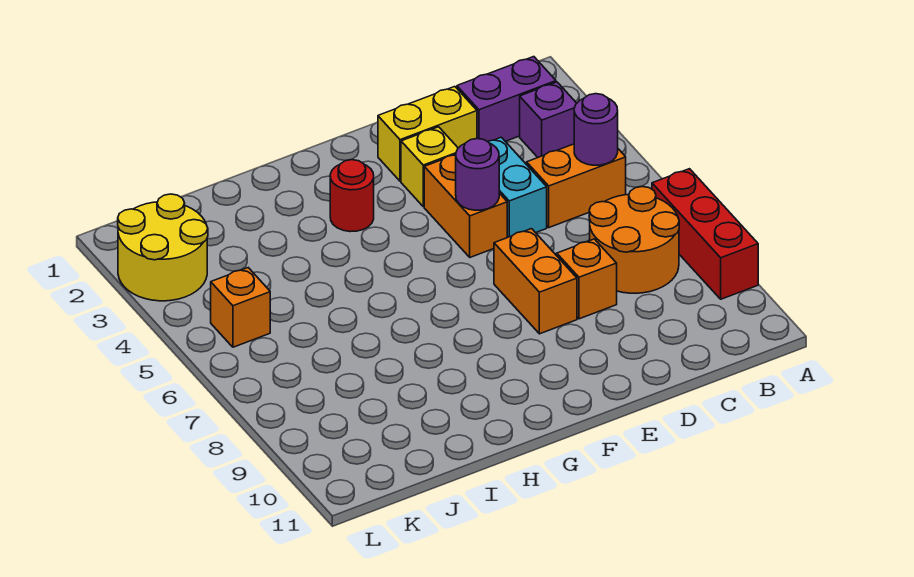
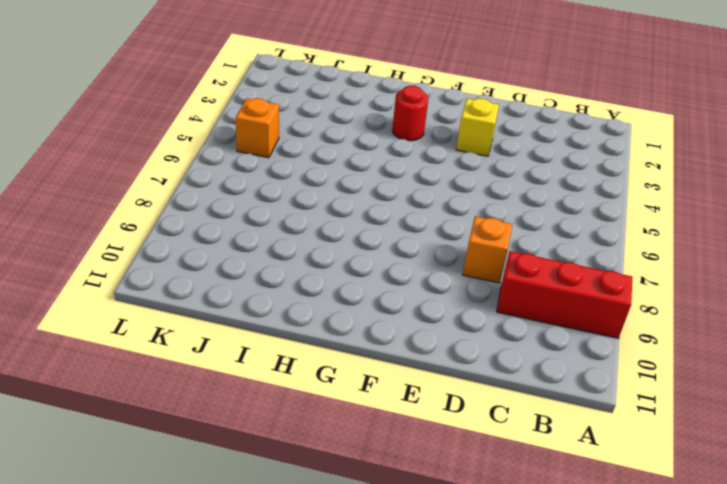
red brick A9:C9 level 1 -> red brick A7:A9 level 1
none -> purple brick B2:C2 level 1
none -> purple brick B3 level 1
none -> orange brick B5:C5 level 1

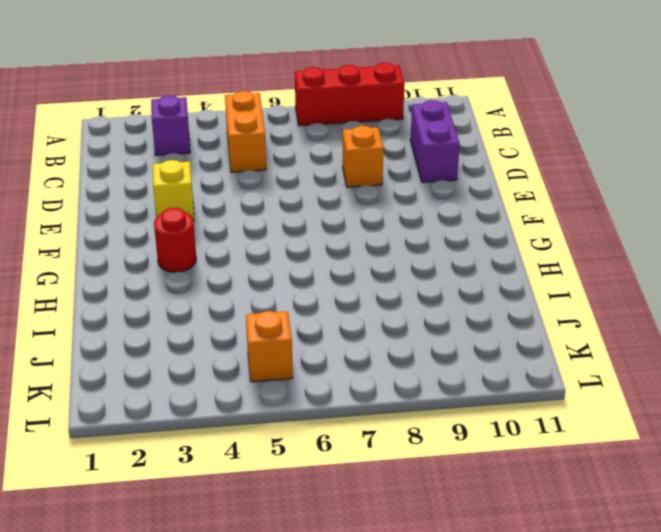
purple brick C10:D10 level 1 -> purple brick B2:C2 level 1
none -> orange round brick B7:C8 level 1
none -> yellow brick D2:E2 level 1
none -> cyan brick D4:D5 level 1

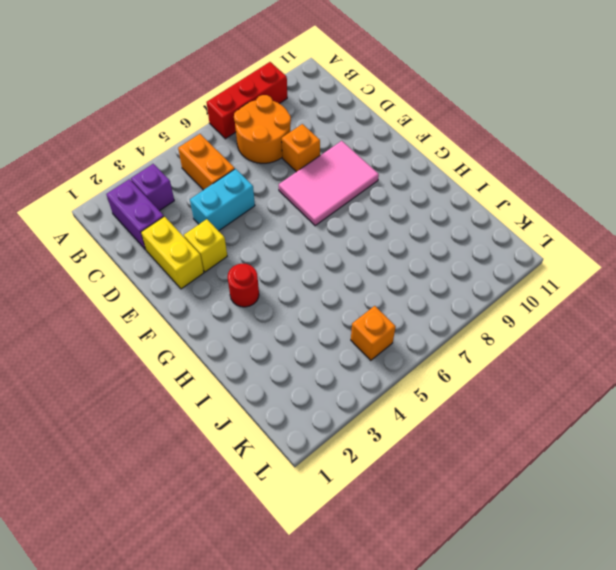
pink tile E7:F9 level 1 -> orange brick E7:E8 level 1
none -> orange brick E4:E5 level 1
none -> yellow round brick K2:L3 level 1
none -> purple round brick B5 level 2

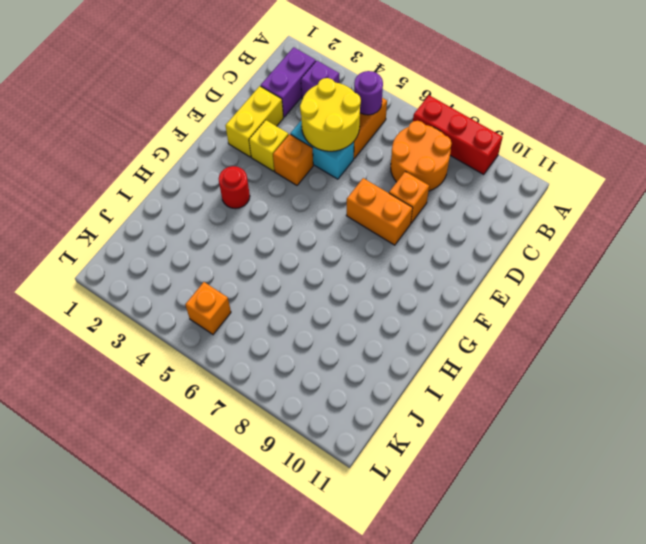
yellow round brick C4:D5 level 2 -> yellow round brick K2:L3 level 1
orange brick E4 level 1 -> orange brick E4:E5 level 1
none -> purple round brick E5 level 2

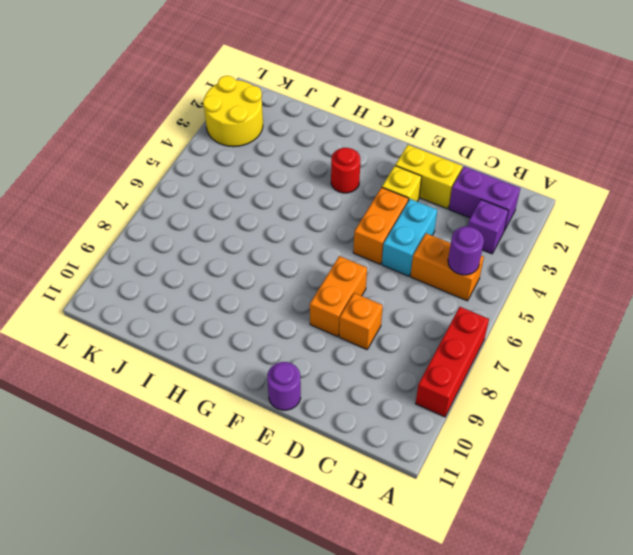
purple round brick E11 level 1 -> purple round brick E5 level 2
none -> orange round brick B7:C8 level 1
none -> orange brick K5 level 1

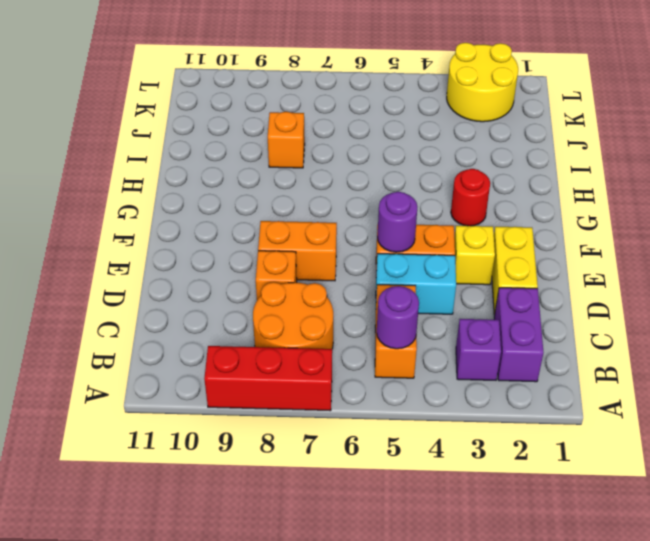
orange brick I8 level 1 -> orange brick K5 level 1

